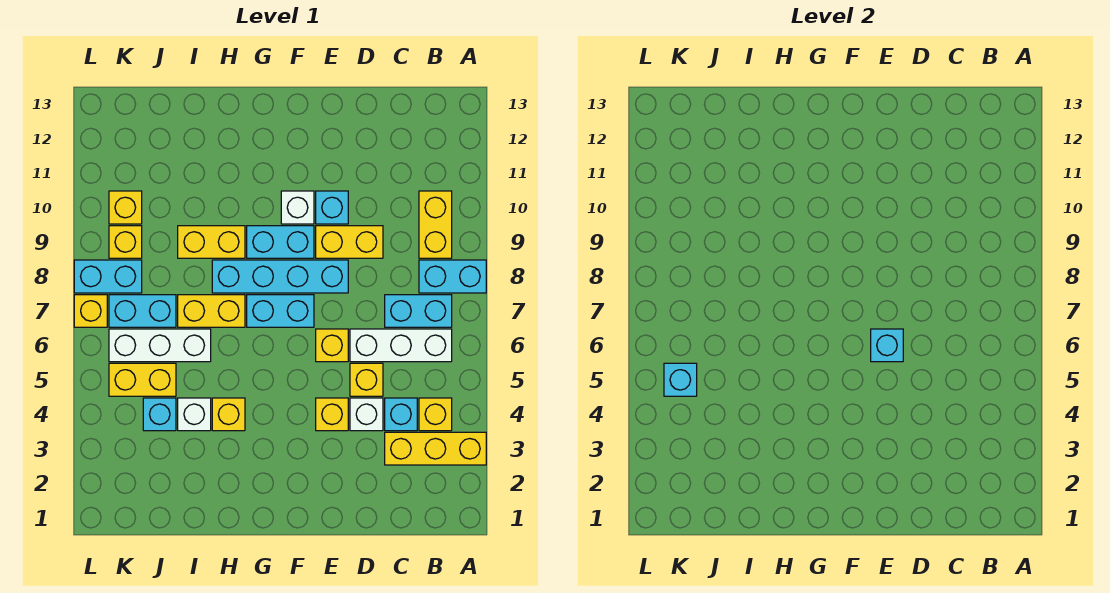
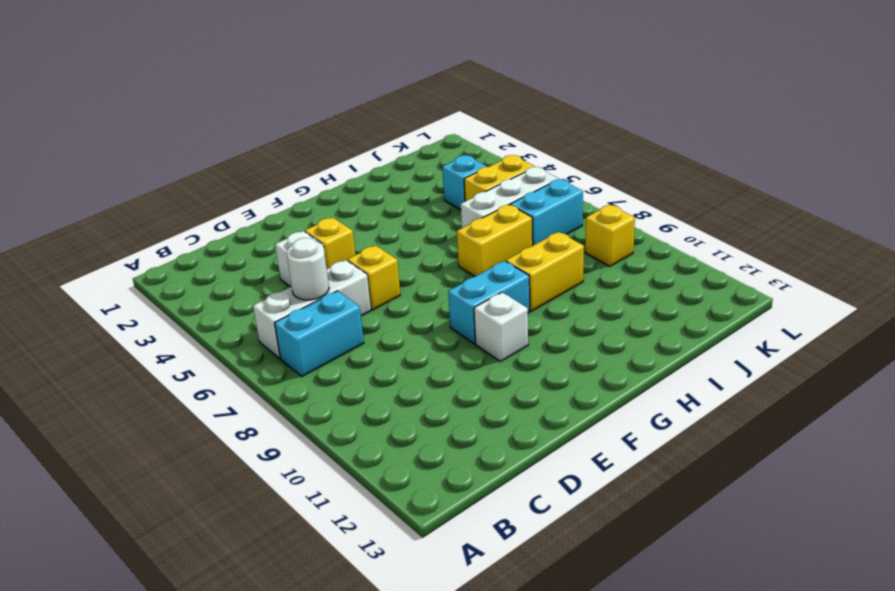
white round brick C6 level 2 -> none
none -> yellow brick A3:C3 level 1
none -> cyan brick A8:B8 level 1
none -> yellow brick B4 level 1
none -> yellow brick B9:B10 level 1

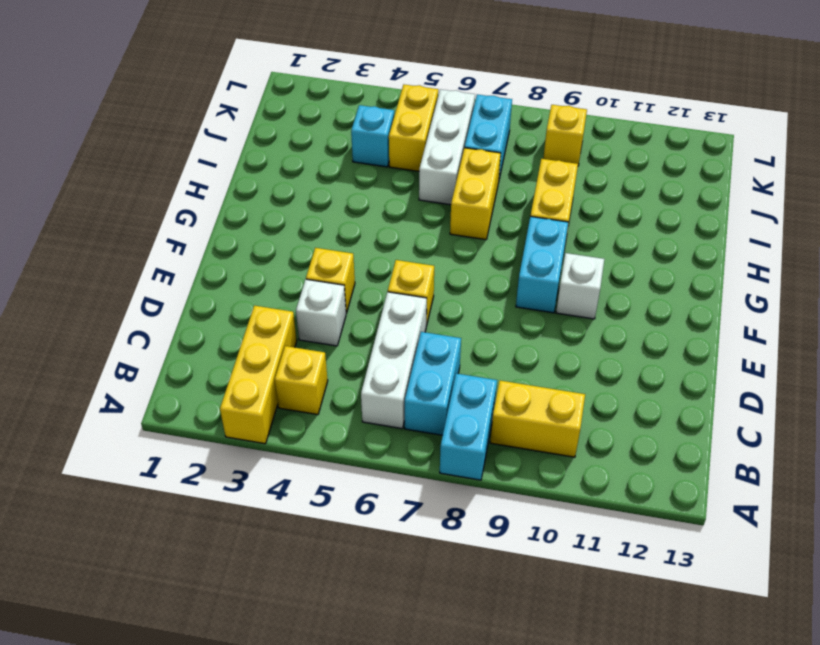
none -> cyan brick C4 level 1
none -> yellow brick D5 level 1
none -> yellow brick D9:E9 level 1
none -> cyan brick E8:H8 level 1

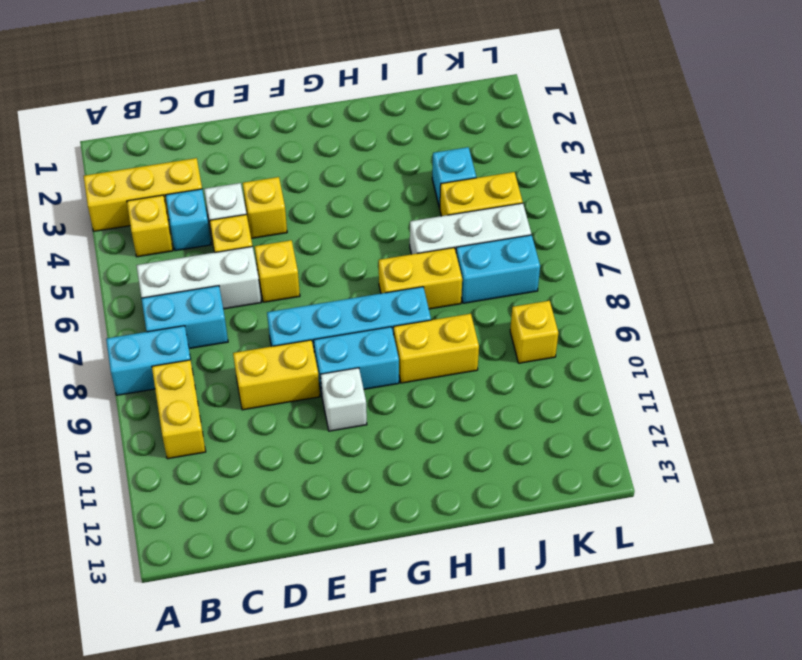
none -> cyan brick E10 level 1
none -> cyan brick F7:G7 level 1
none -> yellow brick H4 level 1
none -> white brick I4 level 1

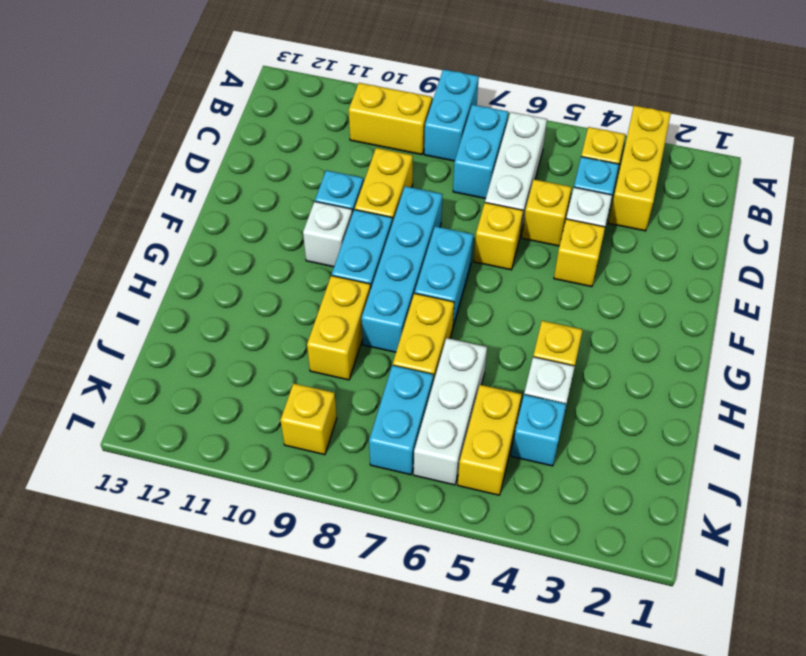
none -> cyan brick K8:L8 level 1
none -> yellow brick K10 level 1
none -> yellow brick L7 level 1
none -> cyan brick E6 level 2

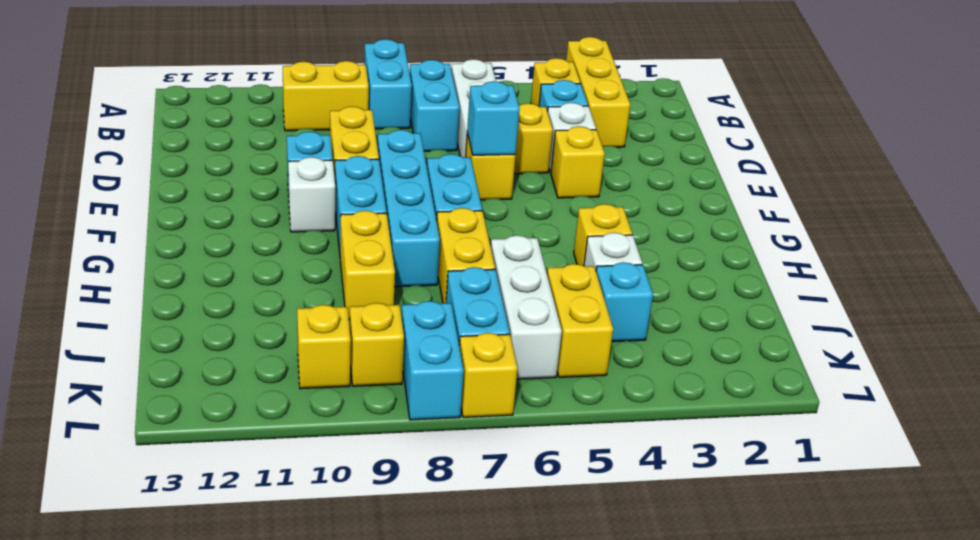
none -> cyan brick K5 level 2

